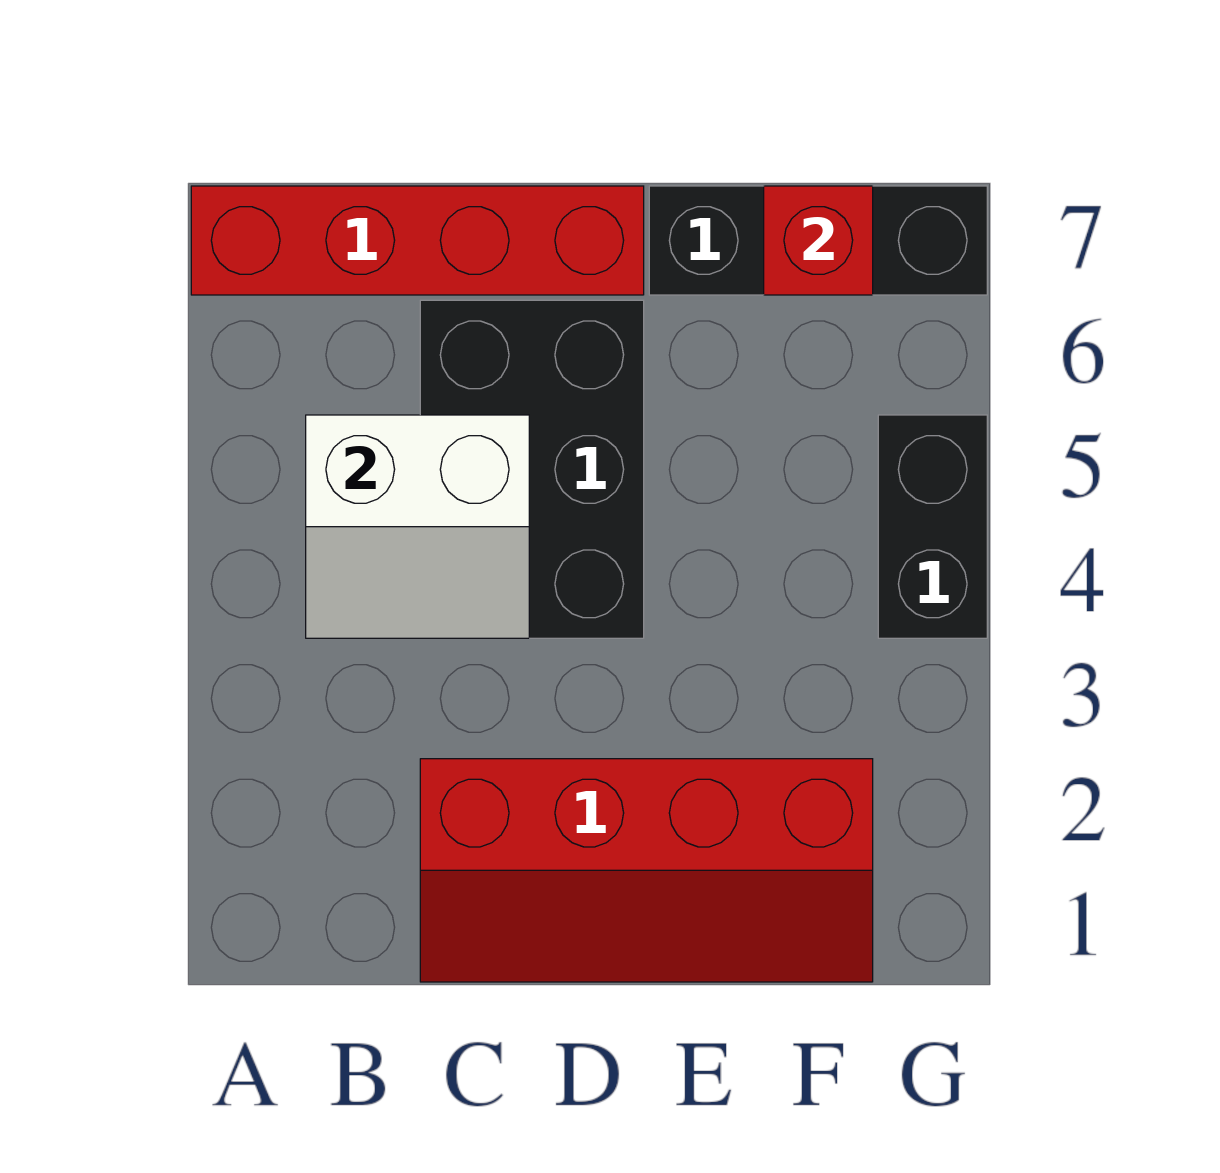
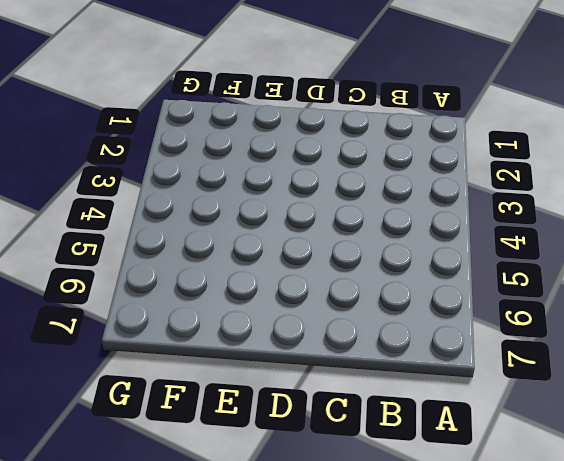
none -> red brick A7:D7 level 1
none -> red slope C1:F2 level 1 top 2

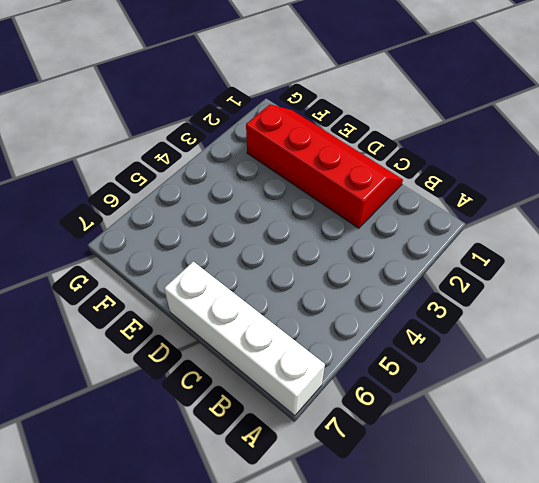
white brick A7:D7 level 1 -> red brick A7:D7 level 1
none -> black brick C4:D6 level 1
none -> black brick E7:G7 level 1

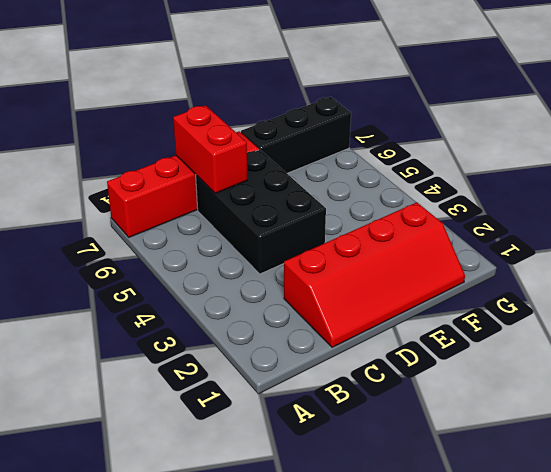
red brick C6:C7 level 2 -> none
none -> black brick G4:G5 level 1
none -> white slope B4:C5 level 2 top 5

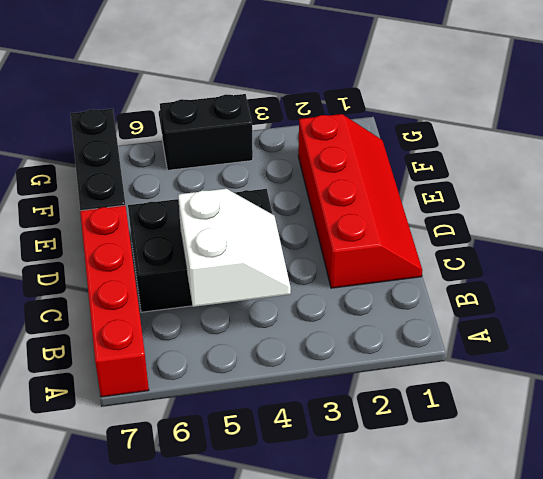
none -> red brick F7 level 2

